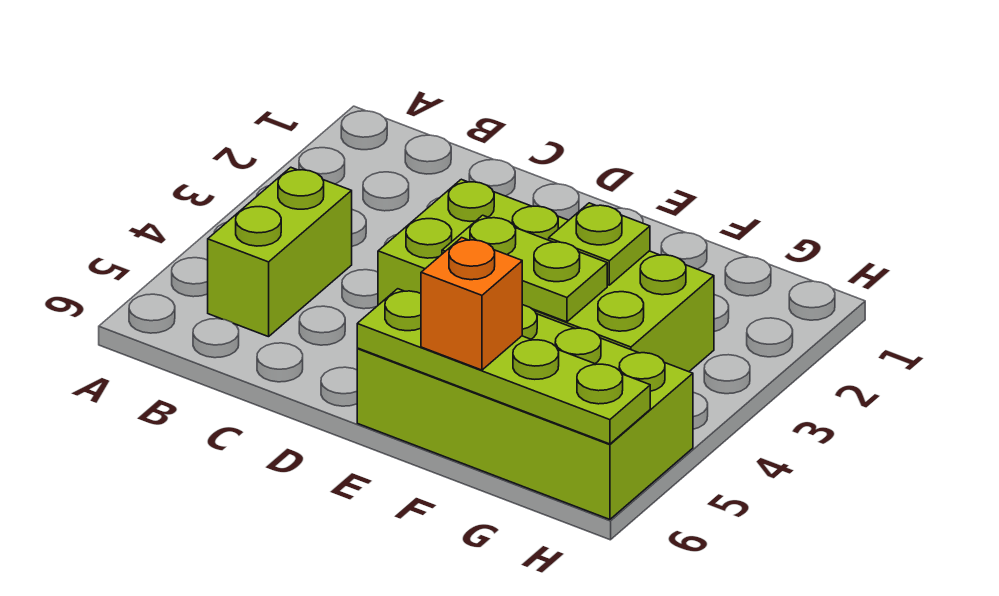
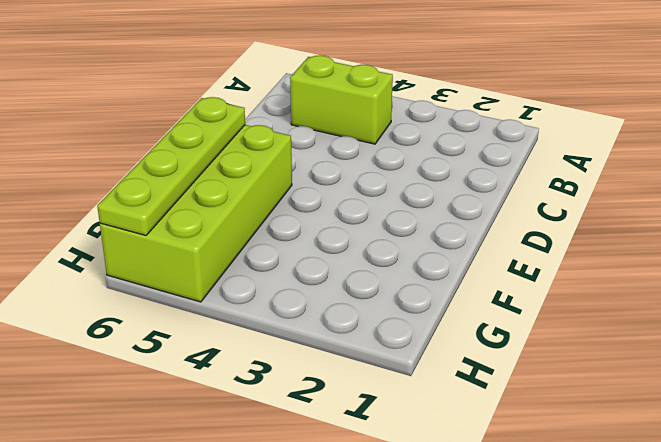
none -> lime brick D3:G4 level 1
none -> lime plate E4:F4 level 2

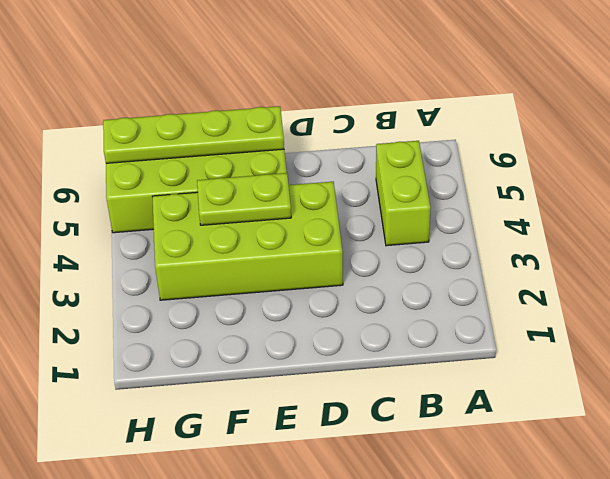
none -> lime plate F3 level 2
none -> orange brick F6 level 3

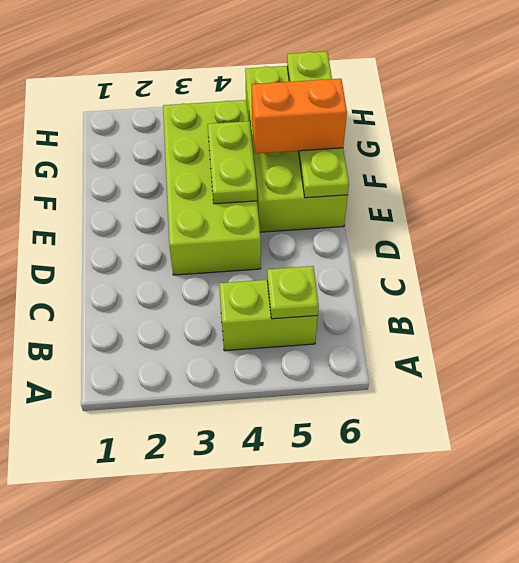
lime plate B5 level 2 -> lime plate F3 level 2
orange brick F5:F6 level 3 -> orange brick F6 level 3

